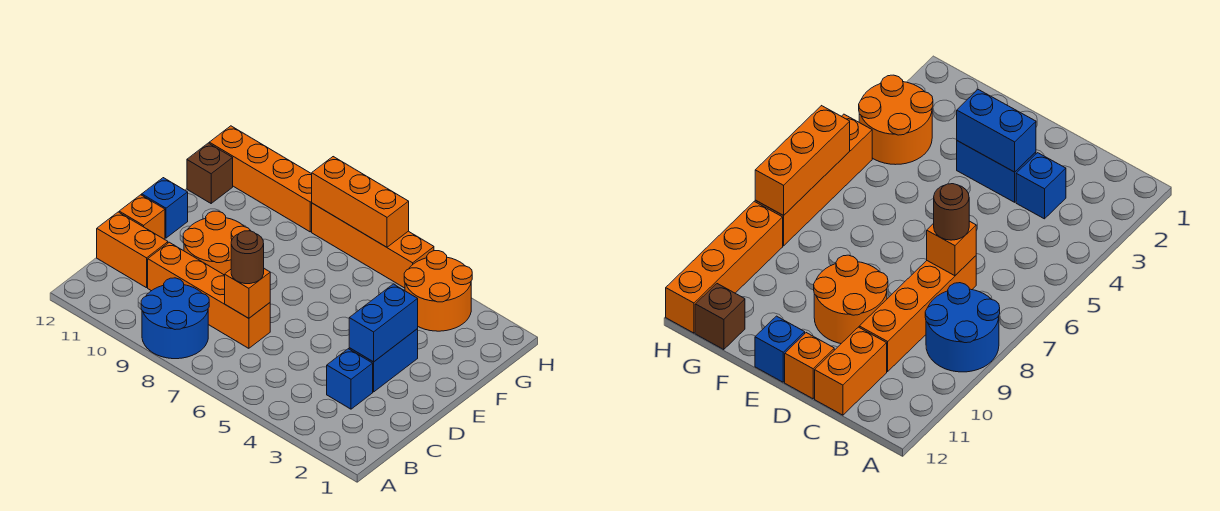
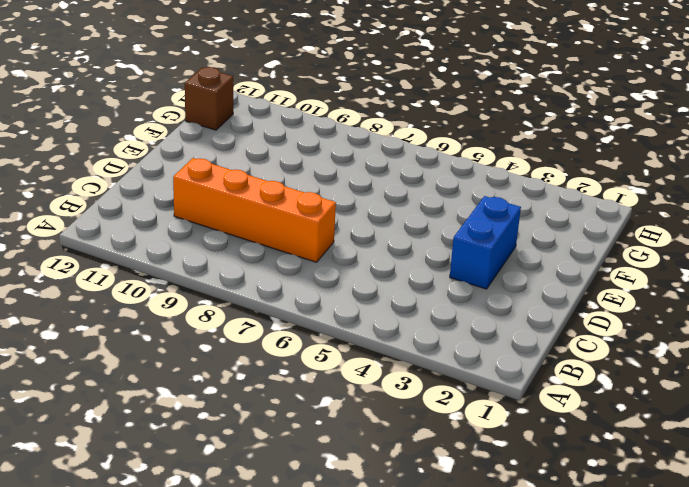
none -> blue round brick A8:B9 level 1
none -> blue brick C3 level 1
none -> orange brick C11:C12 level 1

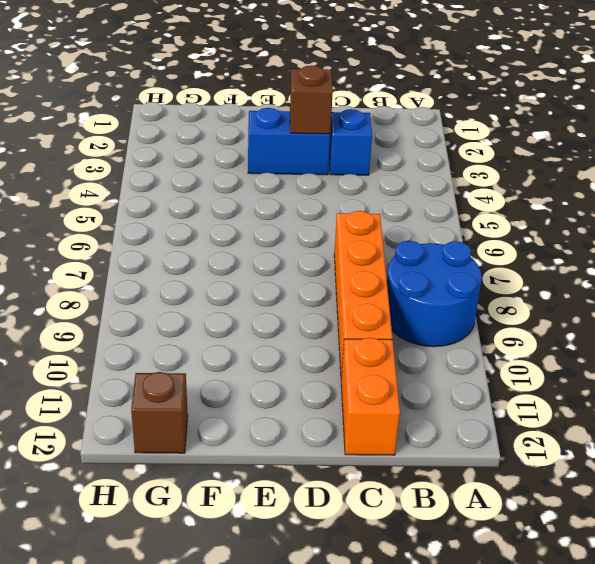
brown brick D3 level 2 -> blue brick D3:E3 level 2
none -> orange round brick D9:E10 level 1
none -> orange brick D12 level 1
none -> blue brick E12 level 1

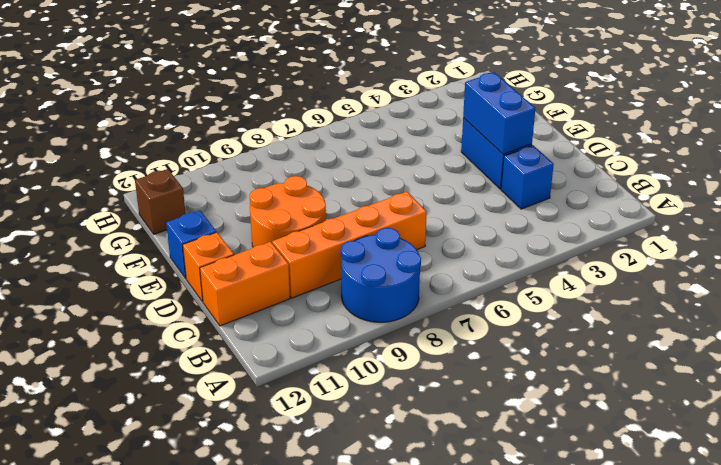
none -> orange round brick G3:H4 level 1
none -> orange brick H5:H8 level 1
none -> orange brick H9:H12 level 1

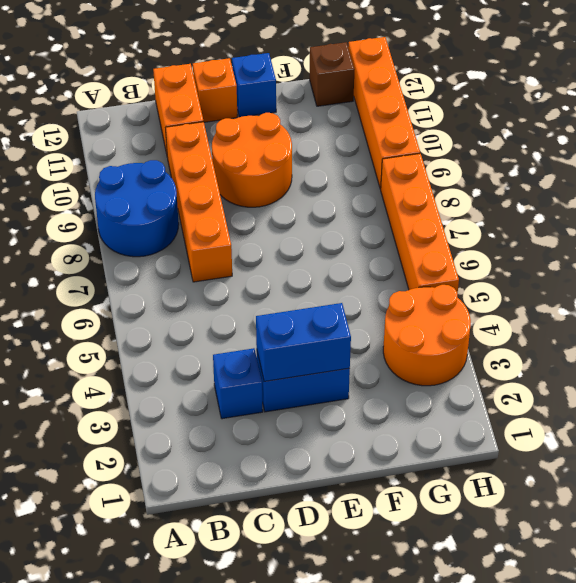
none -> orange brick C7 level 2
none -> orange brick H6:H8 level 2
none -> brown round brick C7 level 3

